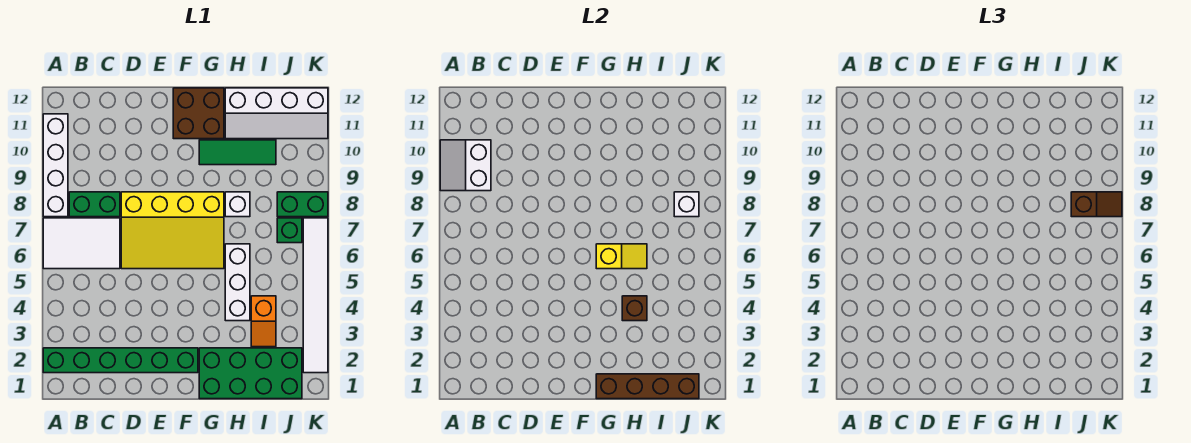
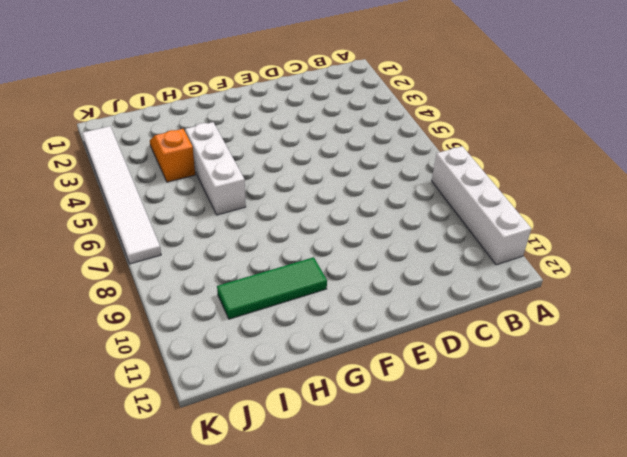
none -> green brick A2:F2 level 1
none -> white tile A6:C7 level 1
none -> green brick B8:C8 level 1

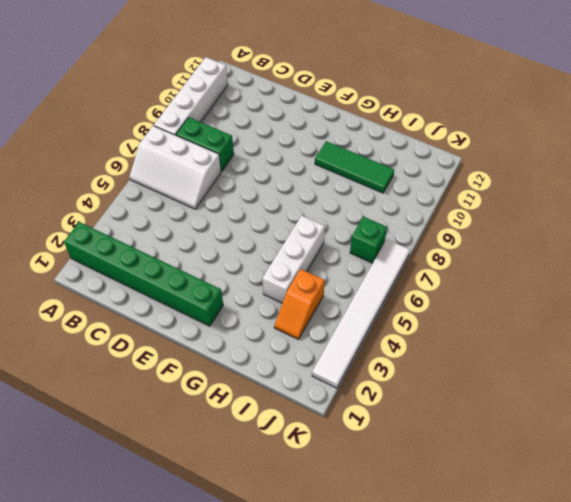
white slope A6:C7 level 1 top 7 -> white tile A6:C7 level 1
none -> yellow slope D6:G8 level 1 top 8
none -> brown brick F11:G12 level 1
none -> green brick G1:J2 level 1

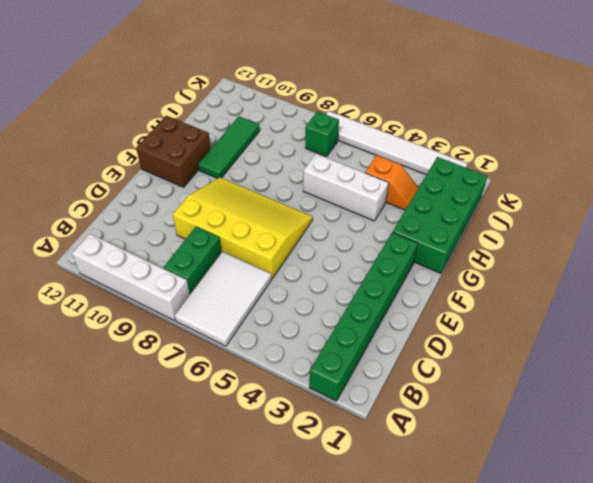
yellow slope D6:F9 level 1 top D -> yellow slope D6:G8 level 1 top 8
none -> white brick H8 level 1
none -> white slope H11:K12 level 1 top 12
none -> green brick J8:K8 level 1

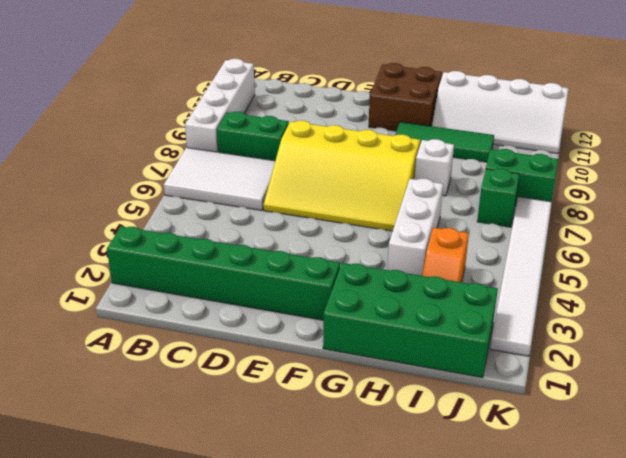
none -> white slope A9:B10 level 2 top B
none -> brown brick G1:J1 level 2
none -> yellow slope G6:H6 level 2 top G

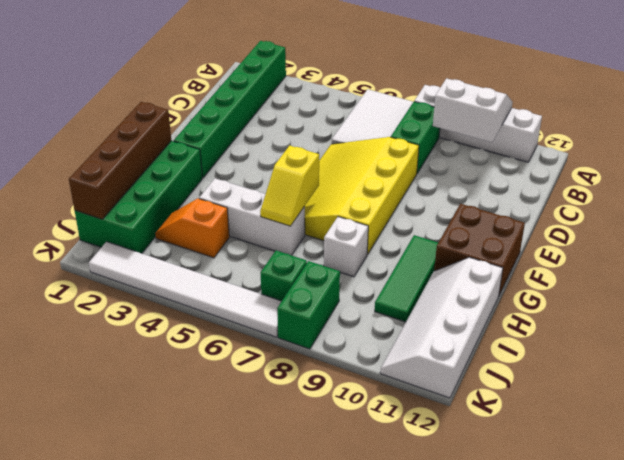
none -> brown brick H4 level 2
none -> white brick J8 level 2
none -> brown slope J8:K8 level 3 top J

